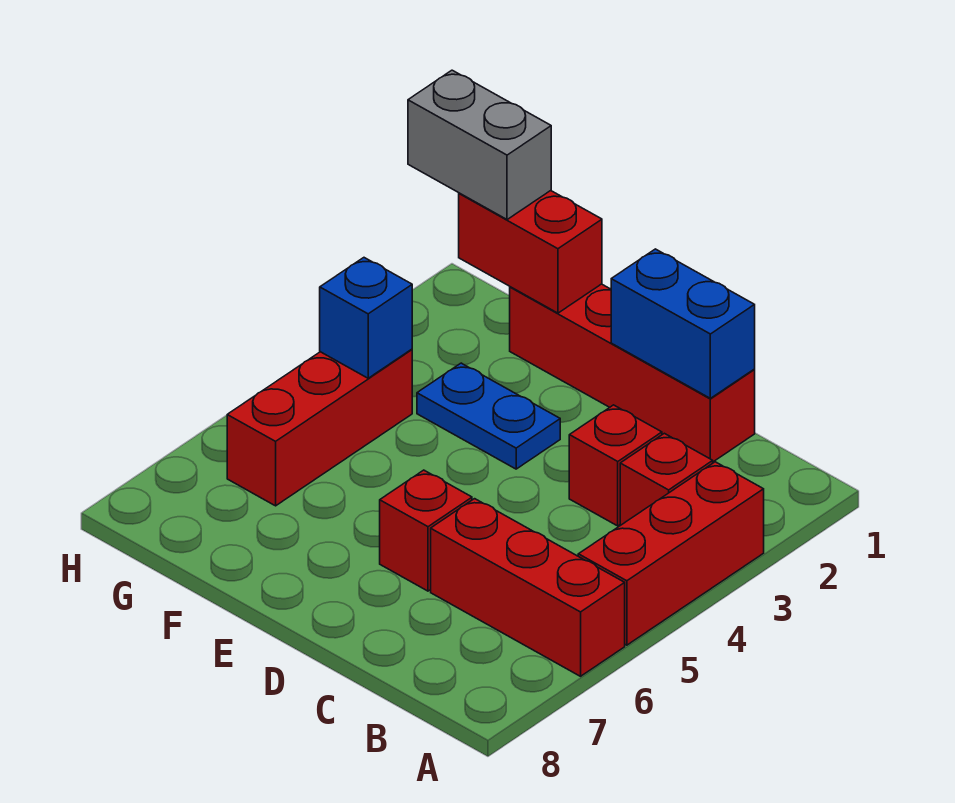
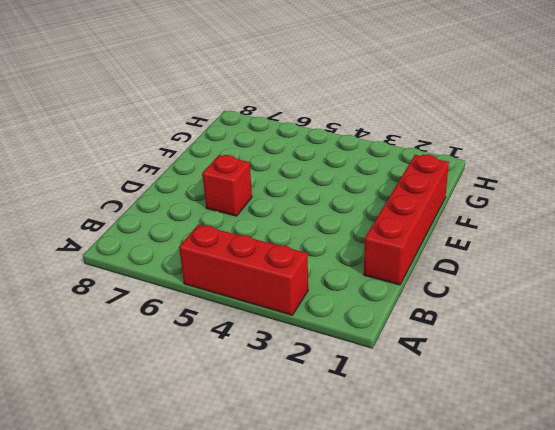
none -> red brick A6:C6 level 1
none -> red brick B3 level 1
none -> red brick C3 level 1

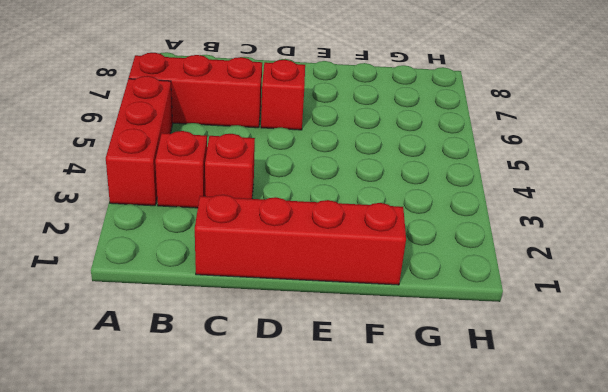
none -> blue plate E3:F3 level 1
none -> red brick G4:G6 level 1
none -> blue brick C1:D1 level 2

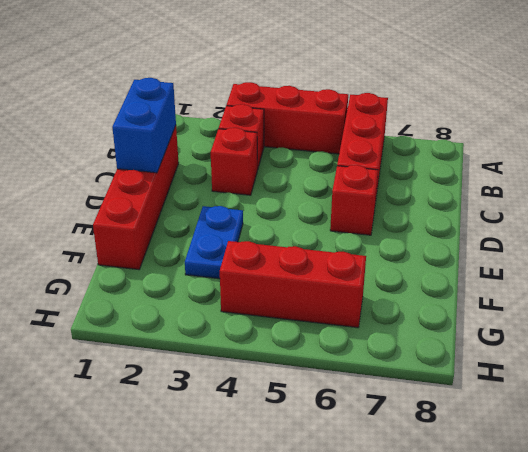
none -> red brick F1:G1 level 2
none -> blue brick G4 level 2
none -> grey brick G1:H1 level 3

